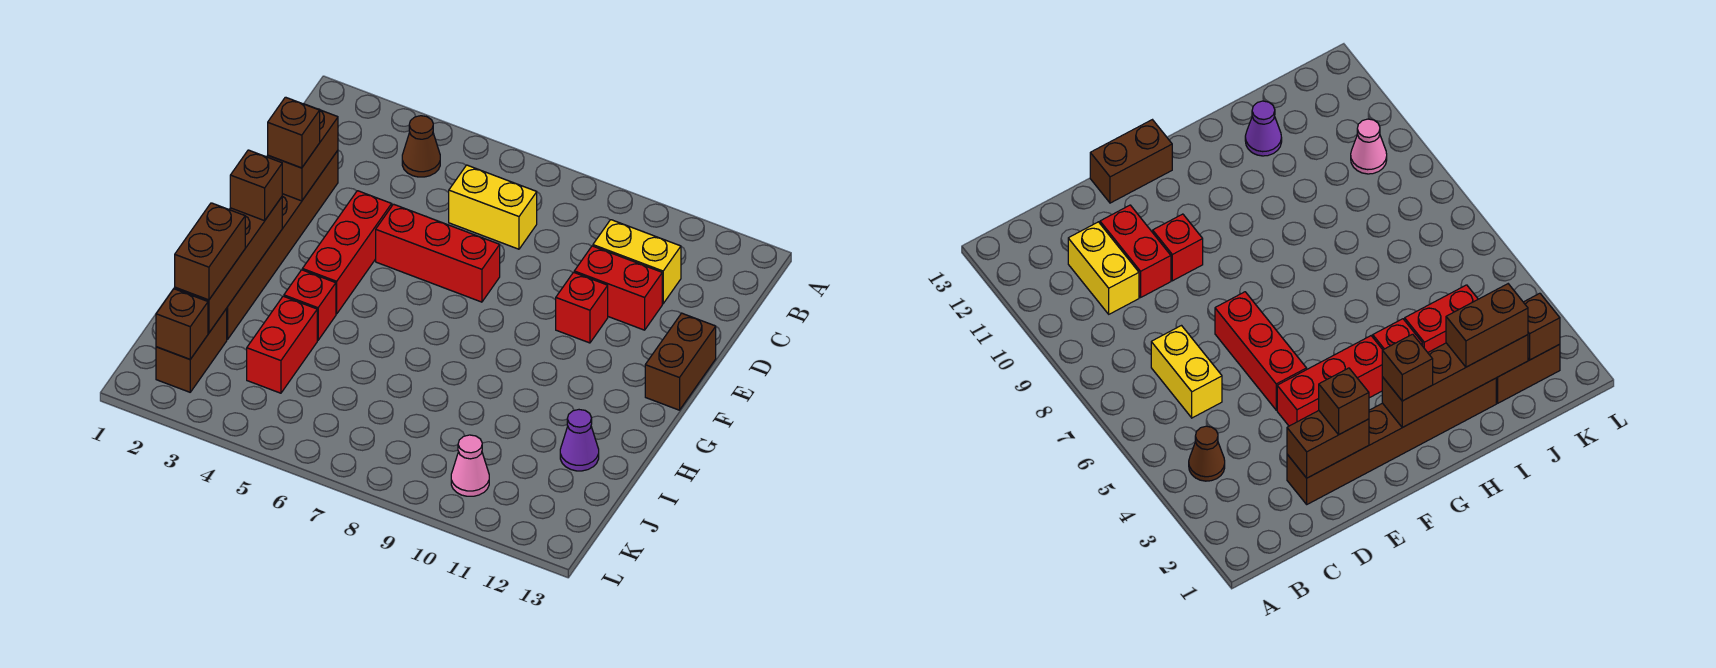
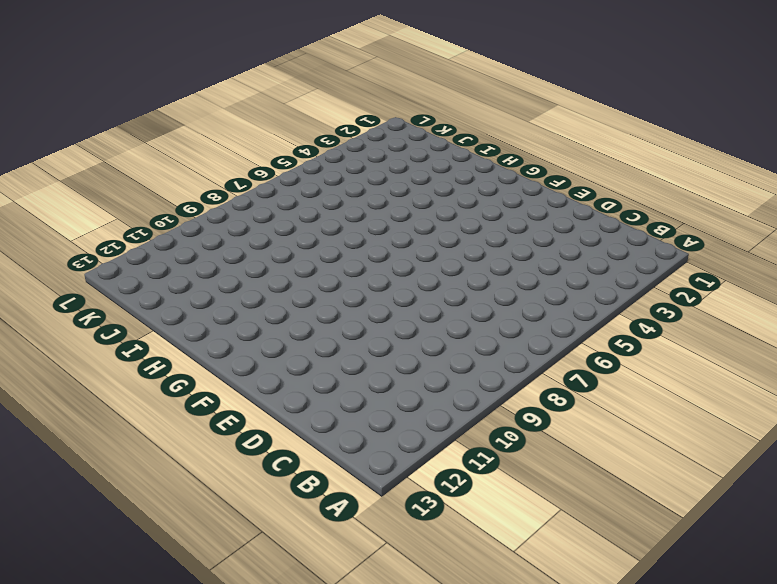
none -> brown cone B4 level 1
none -> yellow brick C6:C7 level 1
none -> yellow brick C10:C11 level 1

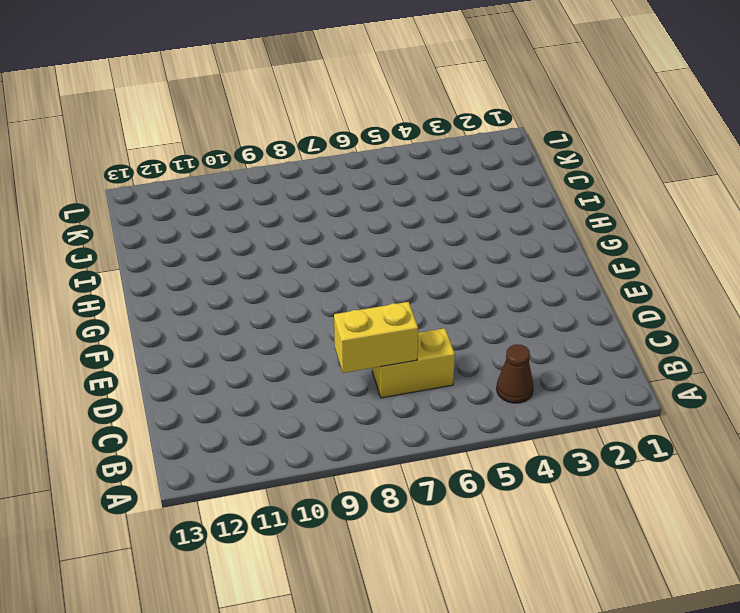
yellow brick C7:C8 level 2 -> yellow brick C10:C11 level 1
none -> brown brick D2:I2 level 1
none -> red brick D10:D11 level 1
none -> red brick E4:G4 level 1

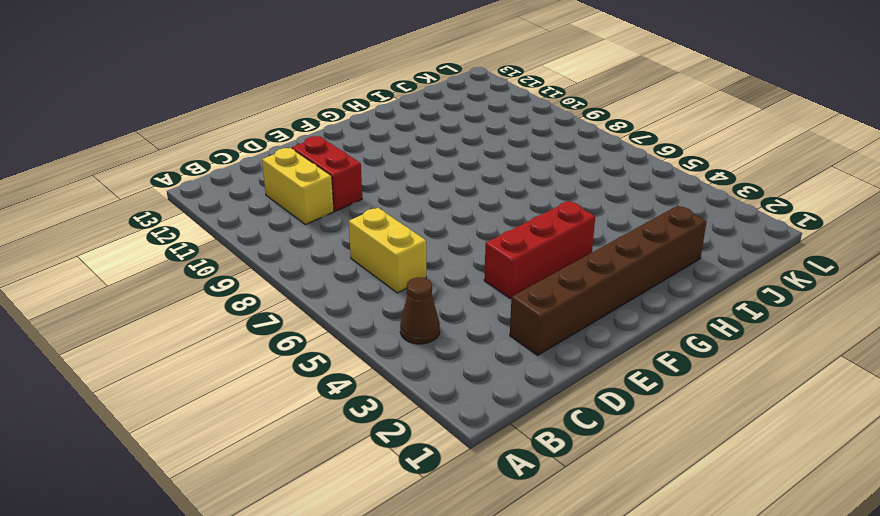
none -> red brick E5:E7 level 1
none -> red brick E10 level 1
none -> brown brick E13:F13 level 1

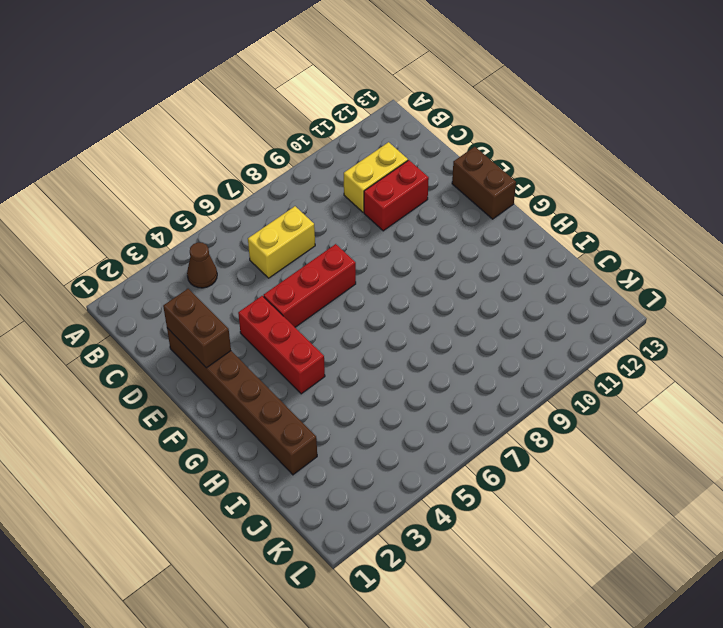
none -> red brick E10 level 1
none -> red brick H4 level 1
none -> red brick I4:J4 level 1

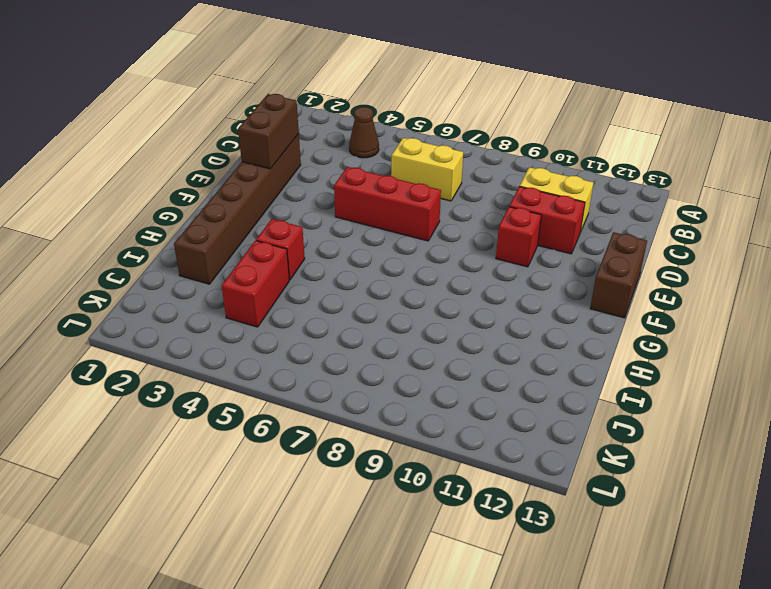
none -> red brick E4:G4 level 1
none -> purple cone I12 level 1
none -> brown brick J2:K2 level 1

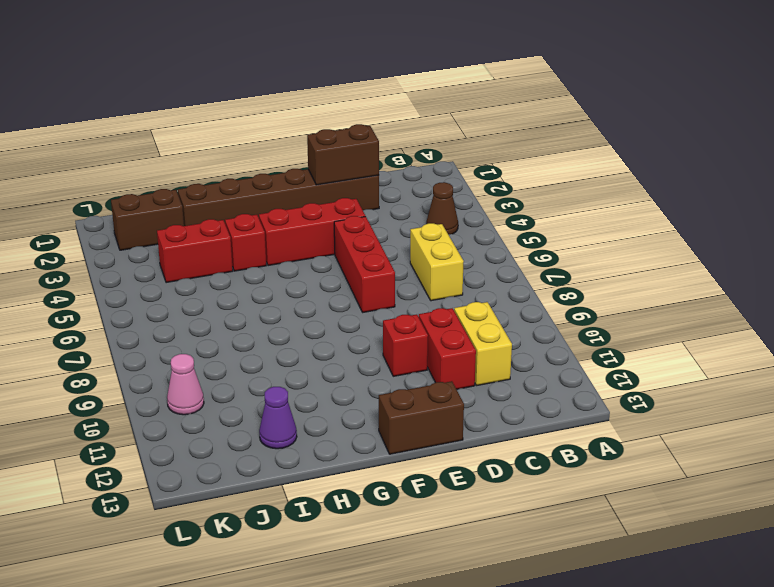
none -> brown brick G2:J2 level 2
none -> brown brick K2 level 2
none -> brown brick E2 level 3

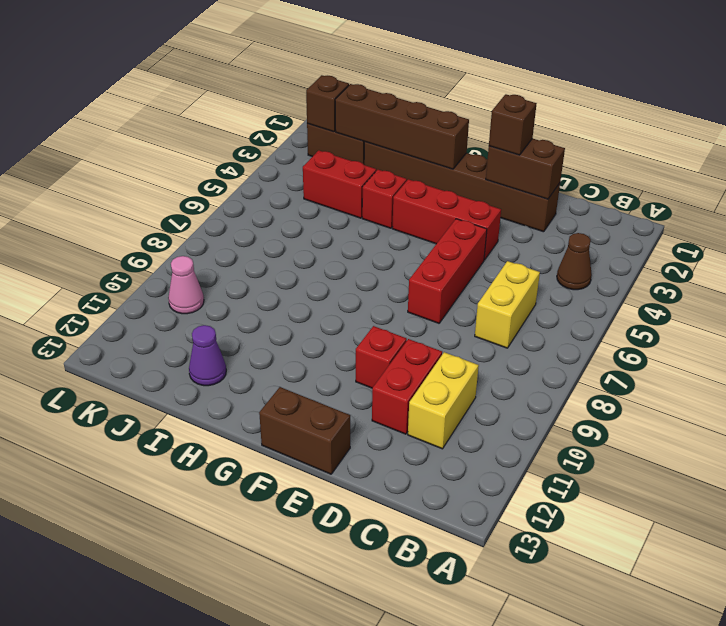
none -> brown brick G2 level 3
none -> brown brick I2:J2 level 3

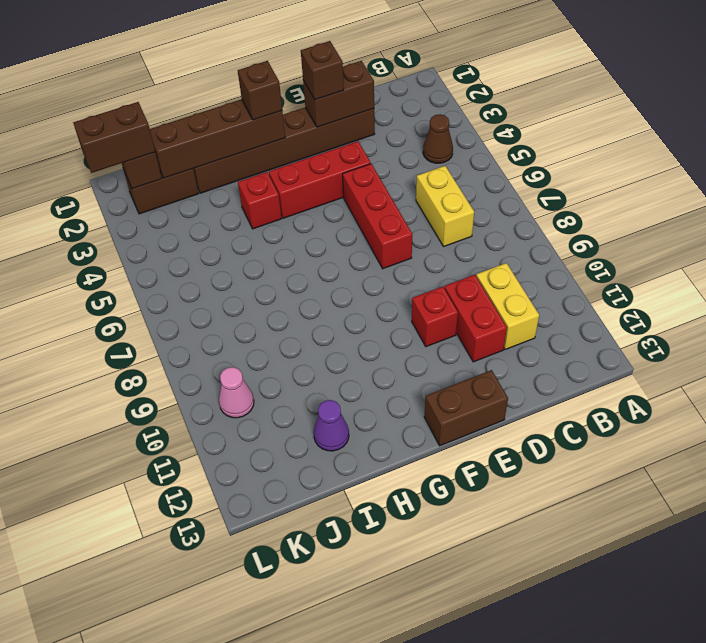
brown brick K2:L2 level 3 -> brown brick I2:J2 level 3
none -> red brick I4:J4 level 1

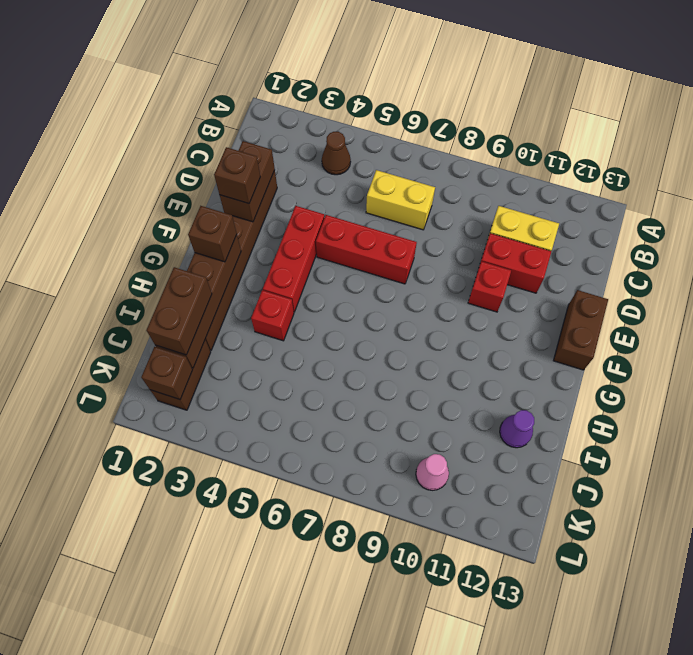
none -> red brick I4:J4 level 1

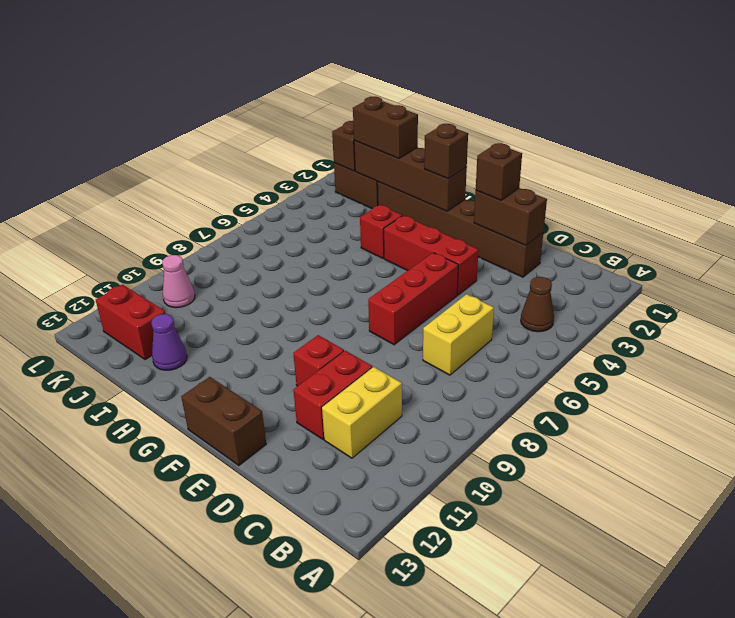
red brick J12:K12 level 1 -> red brick I4:J4 level 1

